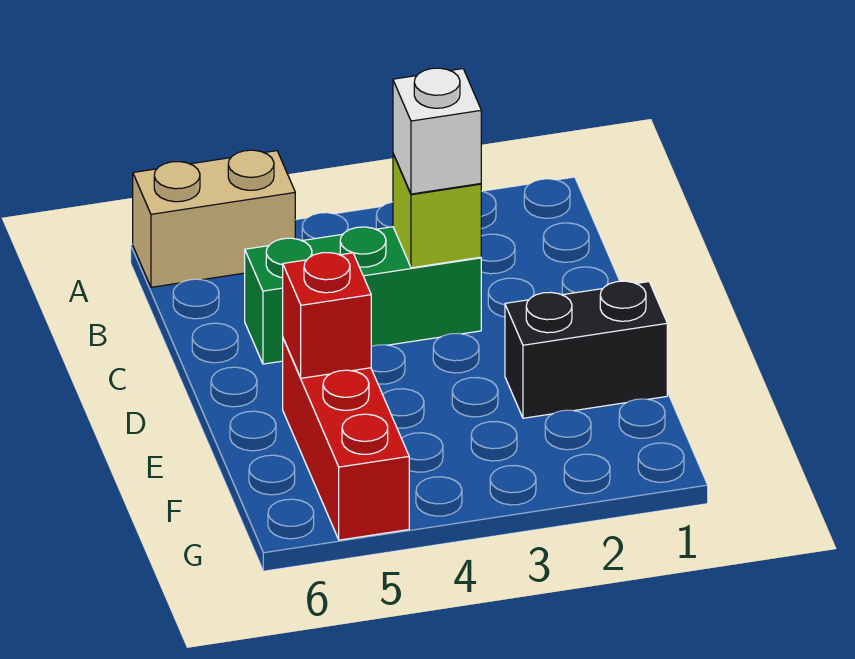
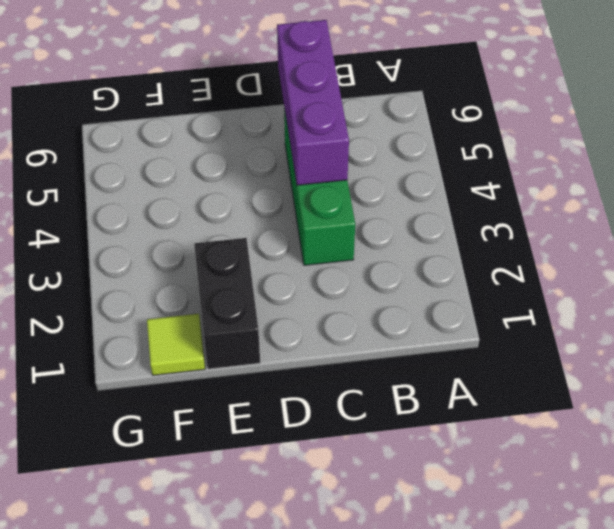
purple brick C4:C6 level 2 -> none
lime tile F1 level 1 -> none
none -> tan brick A5:A6 level 1
none -> red brick E5:G5 level 1

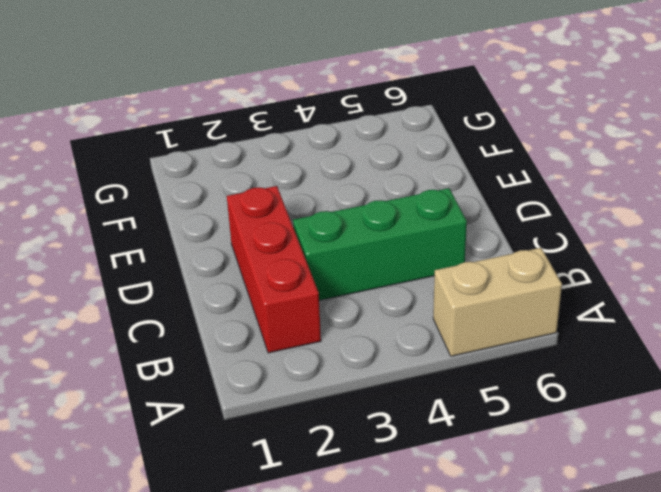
red brick B2:D2 level 1 -> red brick E5:G5 level 1
none -> black brick E1:E2 level 1
none -> lime brick C3 level 2

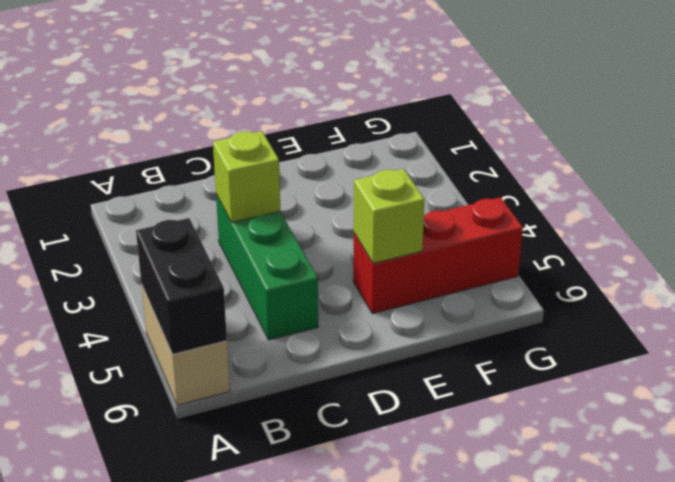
black brick A5:A6 level 2 -> black brick E1:E2 level 1
lime brick E5 level 2 -> red brick E5 level 2
none -> white brick C3 level 3

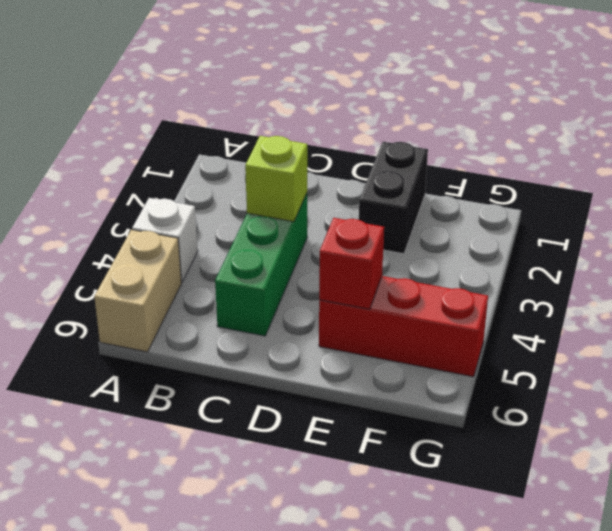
white brick A4 level 1 -> white brick C3 level 3

